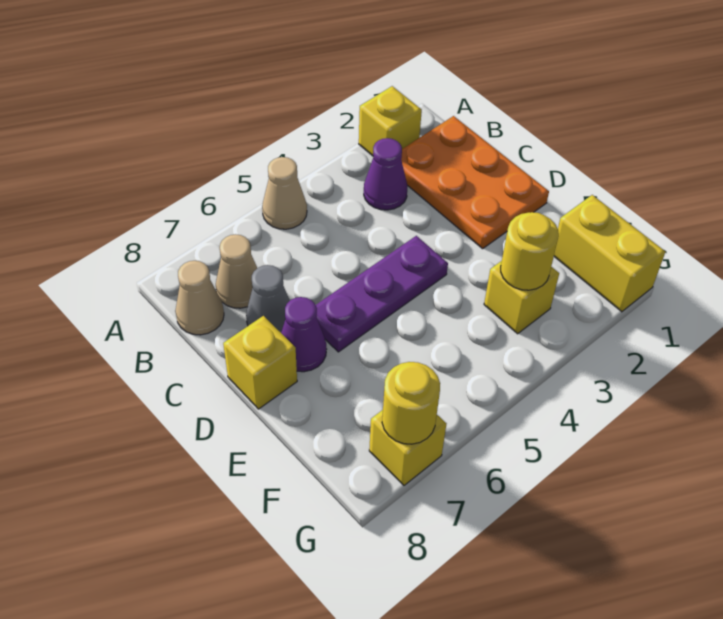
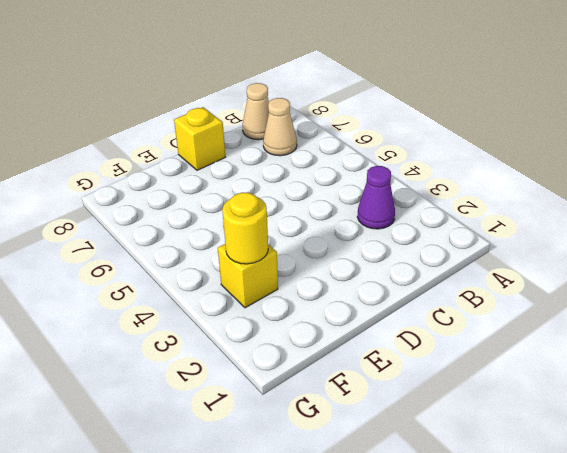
none -> yellow brick A2 level 1
none -> tan cone A5 level 1
none -> orange plate B1:D2 level 1

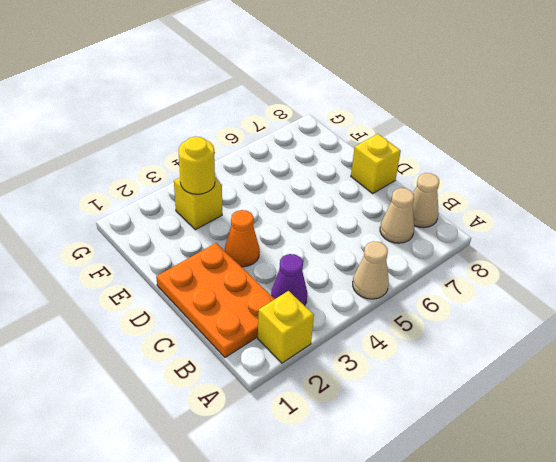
orange cone D3 level 1 -> none
none -> grey cone C7 level 1
none -> purple plate D4:D6 level 1
none -> purple cone D7 level 1

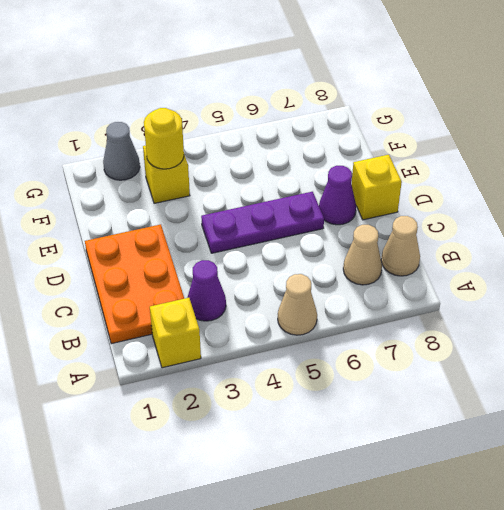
grey cone G2 level 1 -> grey cone C7 level 1
none -> yellow brick F1:G1 level 1
none -> yellow brick G7 level 1
none -> yellow round brick G7 level 2

